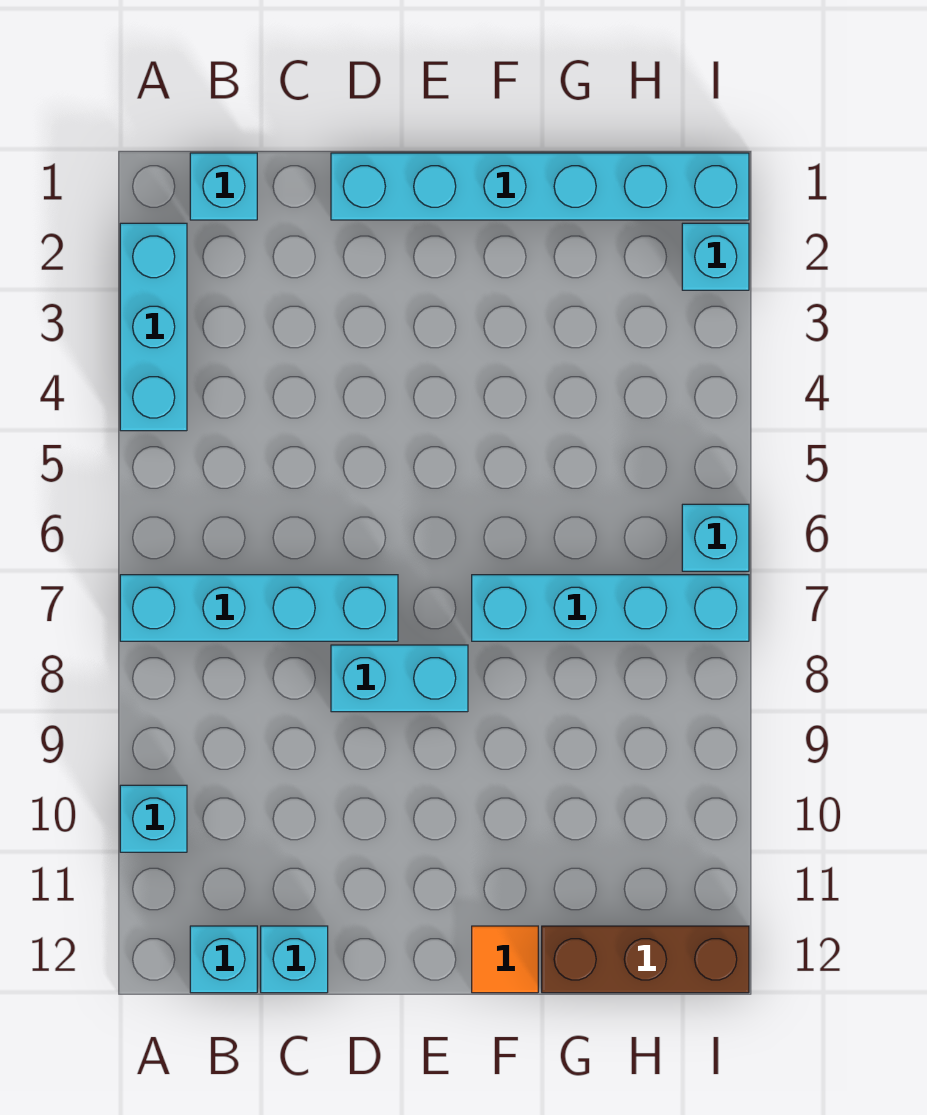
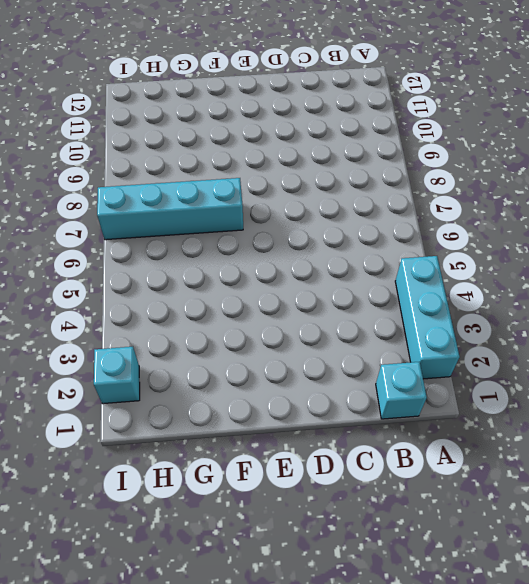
none -> cyan brick A7:D7 level 1
none -> cyan brick A10 level 1
none -> cyan brick B12 level 1

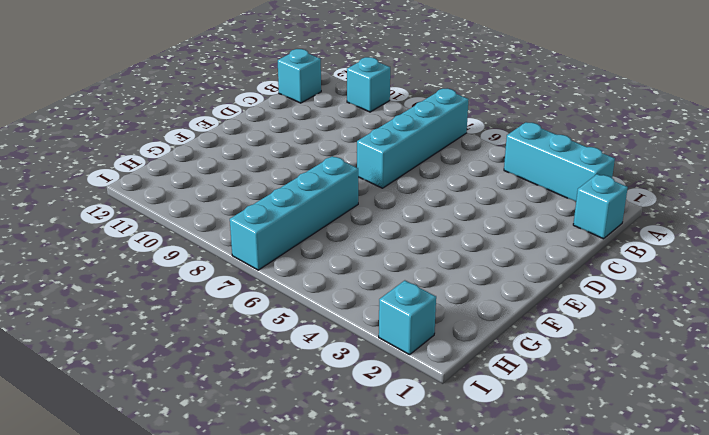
none -> cyan brick C12 level 1
none -> cyan brick D1:I1 level 1
none -> cyan brick D8:E8 level 1

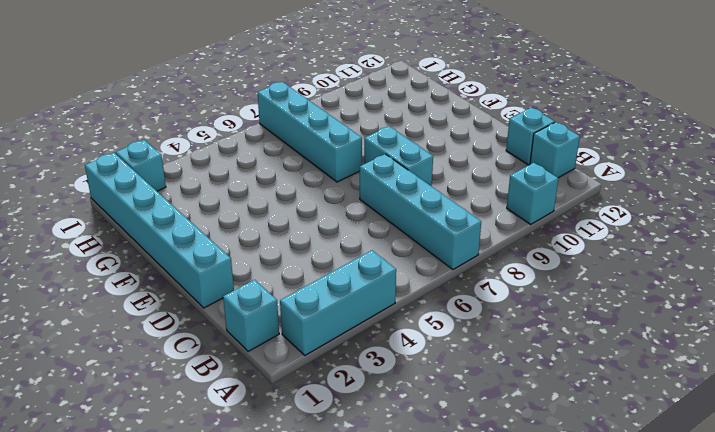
none -> orange tile F12 level 1
none -> brown brick G12:I12 level 1
none -> cyan brick I6 level 1

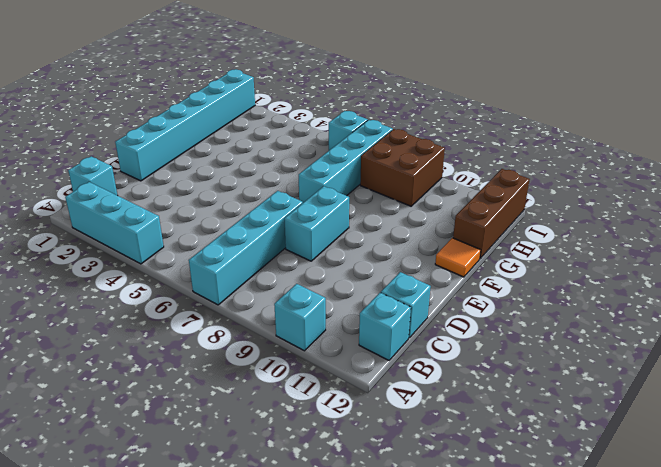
brown brick H8:I9 level 1 -> none
none -> cyan brick I2 level 1

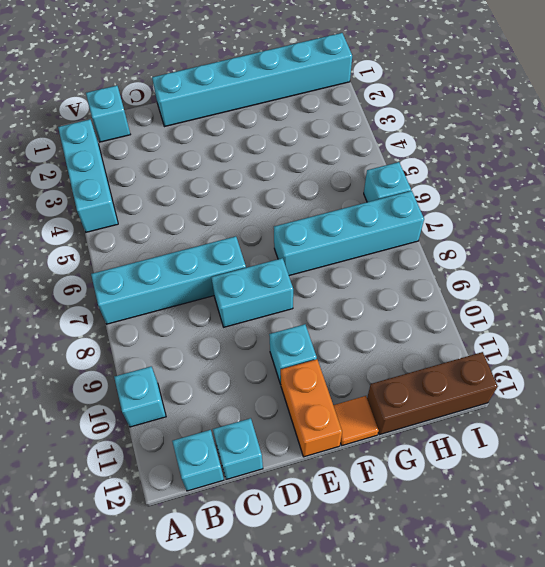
cyan brick E10 level 1 -> cyan brick I2 level 1
orange brick E11:E12 level 1 -> none

